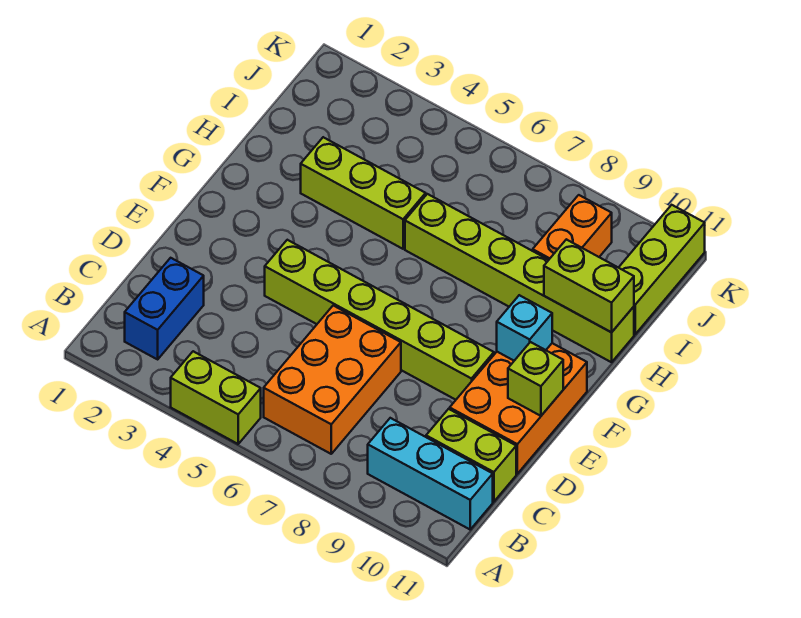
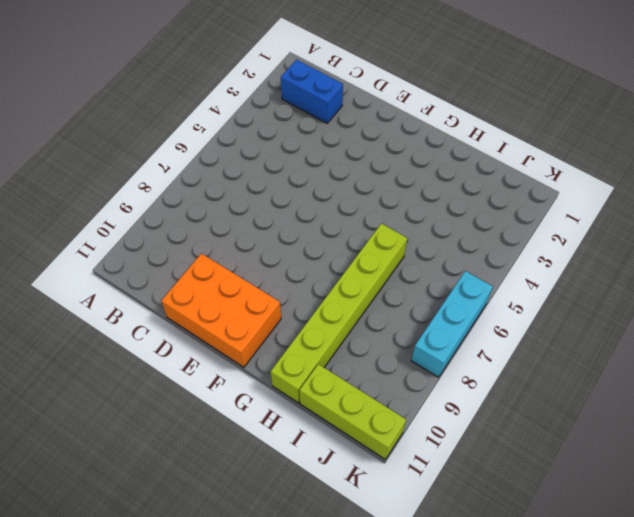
cyan brick K6:K8 level 1 -> cyan brick B9:B11 level 1
none -> lime brick A4:A5 level 1
none -> orange brick B6:D7 level 1
none -> lime brick C10:C11 level 1

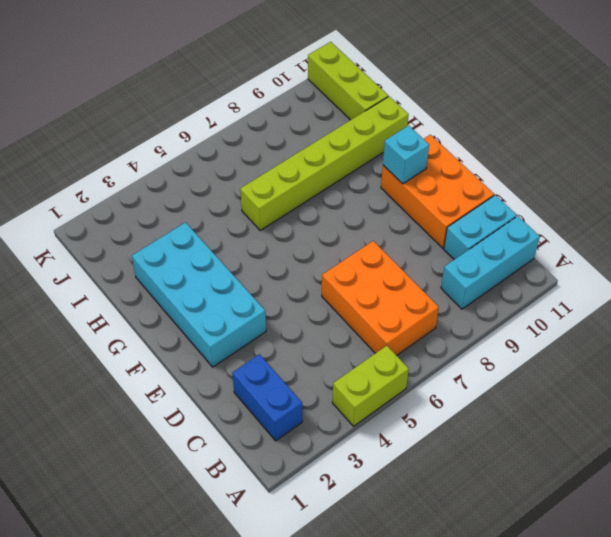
cyan brick C10:C11 level 1 -> lime brick C10:C11 level 1
cyan brick E2:H3 level 1 -> lime brick H3:H5 level 1
none -> lime brick E4:E9 level 1
none -> orange brick I9:J9 level 1
none -> lime brick E11 level 2

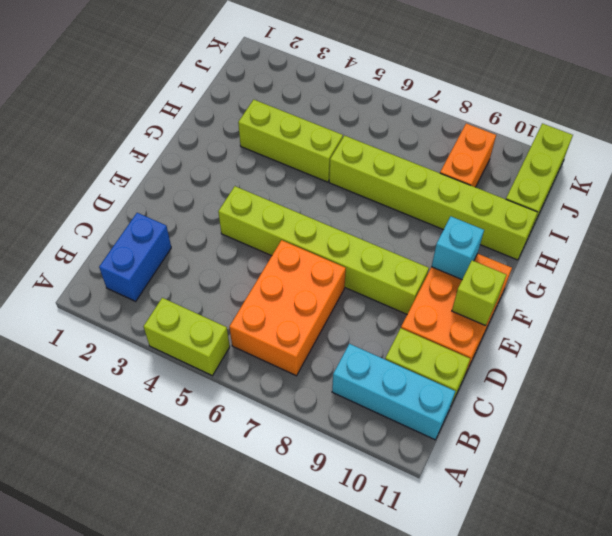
none -> lime brick H10:H11 level 2

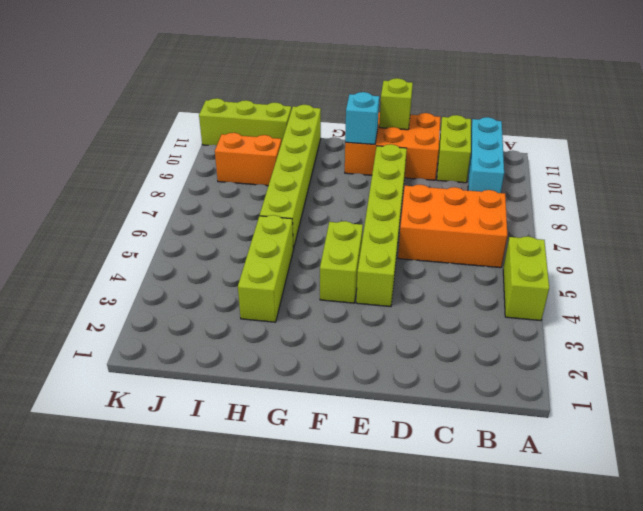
lime brick F4:F5 level 1 -> lime brick H10:H11 level 2
none -> blue brick B2:C2 level 1

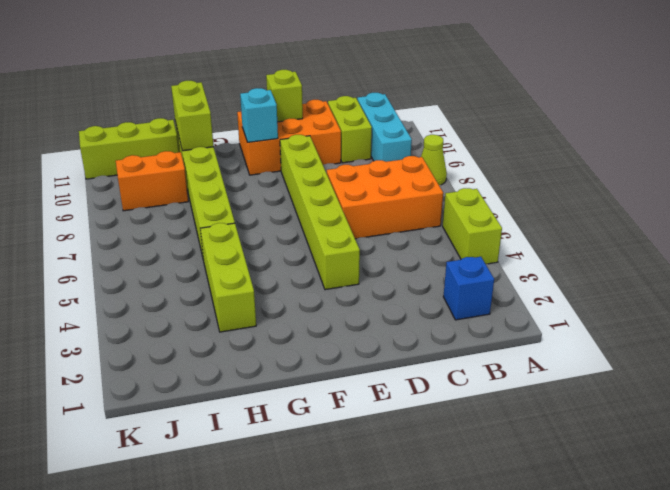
lime cone A8 level 1 -> none
blue brick B2 level 1 -> blue brick B2:C2 level 1

